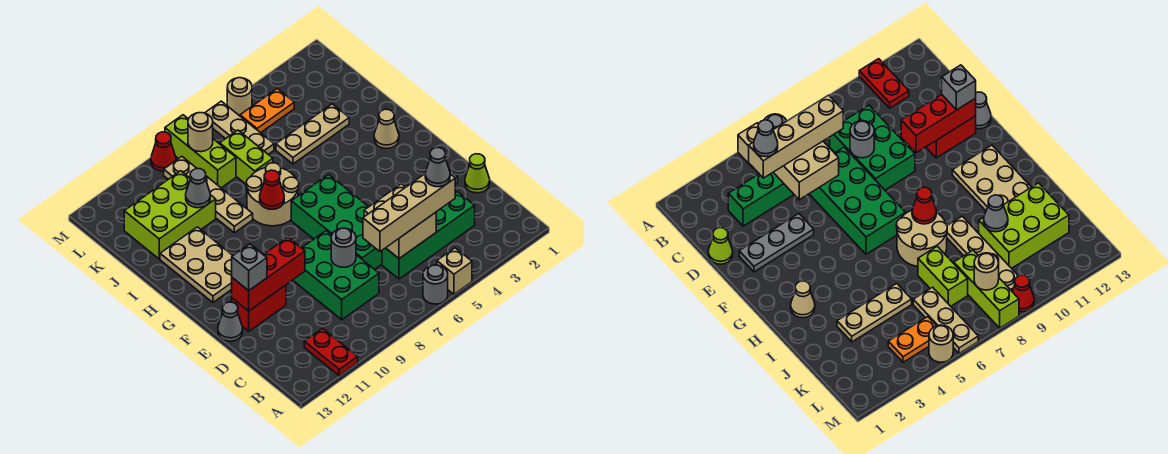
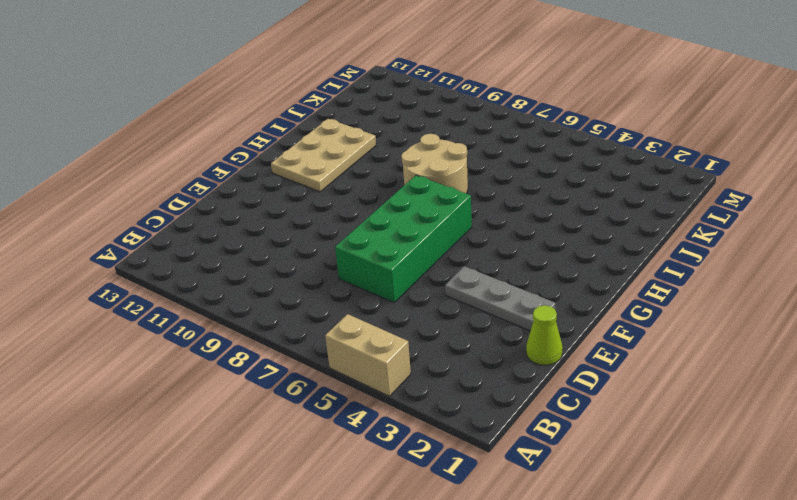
tan brick A4:A5 level 1 -> tan brick A5 level 1
none -> grey round brick A6 level 1
none -> red plate A11:B11 level 1
none -> green brick C3:C6 level 1
none -> green brick C8:E9 level 1

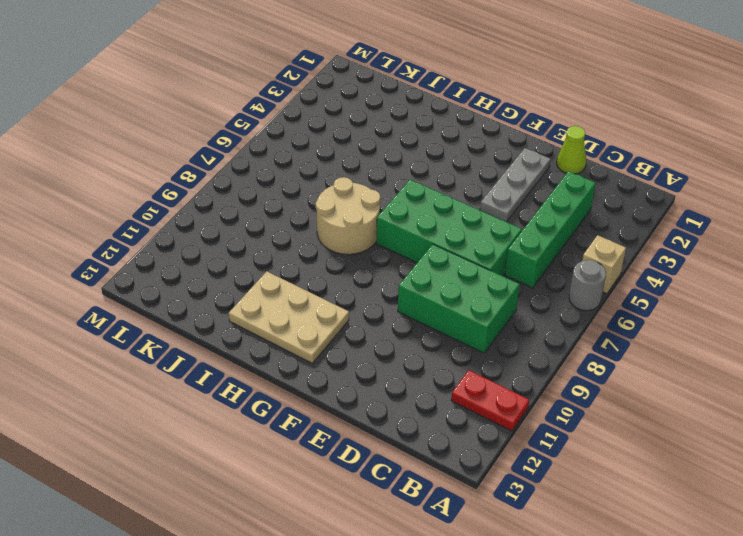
none -> red brick E11:E12 level 1
none -> grey cone E13 level 1
none -> tan cone H2 level 1
none -> tan plate I9:L9 level 1

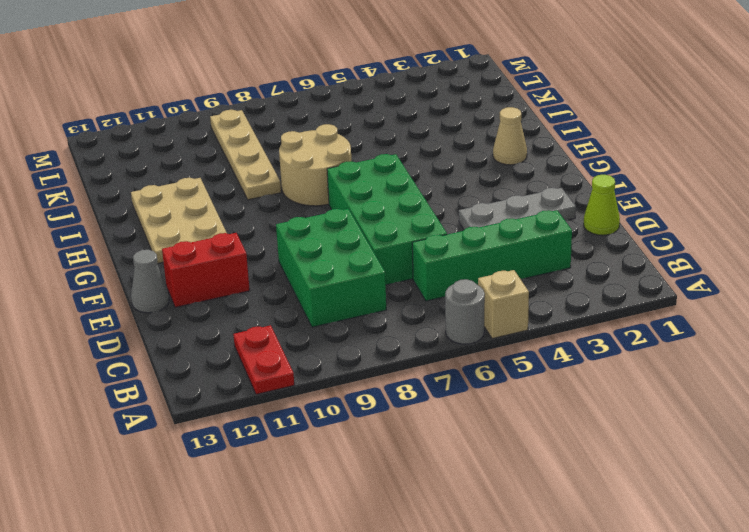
none -> tan plate J3:J5 level 1
none -> lime brick J7:K7 level 1
none -> lime brick J10:K12 level 1
none -> tan plate K6:M6 level 1

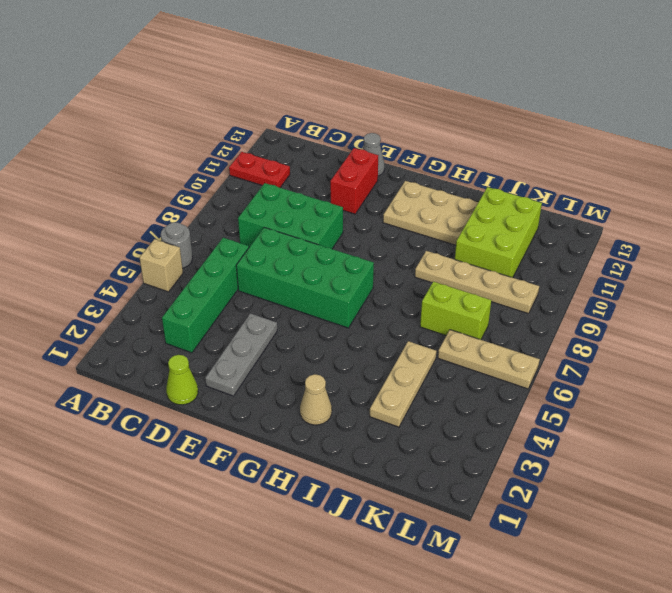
none -> tan round brick H7:I8 level 1
none -> lime brick K8:M8 level 1
none -> orange plate L4:L5 level 1
none -> tan round brick M5 level 1

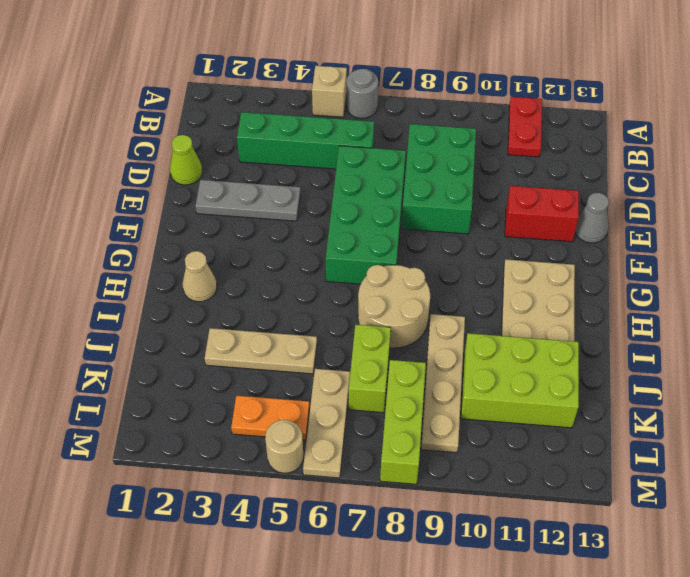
none -> red cone M9 level 1
none -> tan brick C5:D6 level 2
none -> grey round brick D8 level 2
none -> red brick E10:E12 level 2

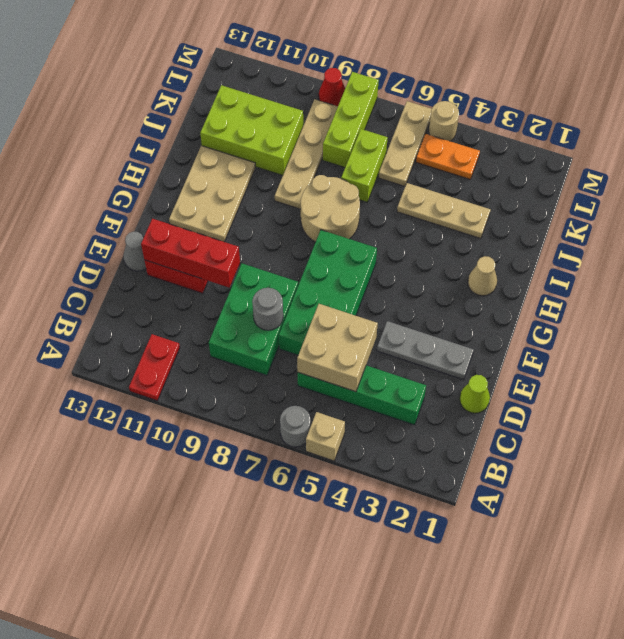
none -> red cone H8 level 2
none -> grey cone J10 level 2
none -> tan round brick L8 level 2
none -> tan brick C4:C7 level 3

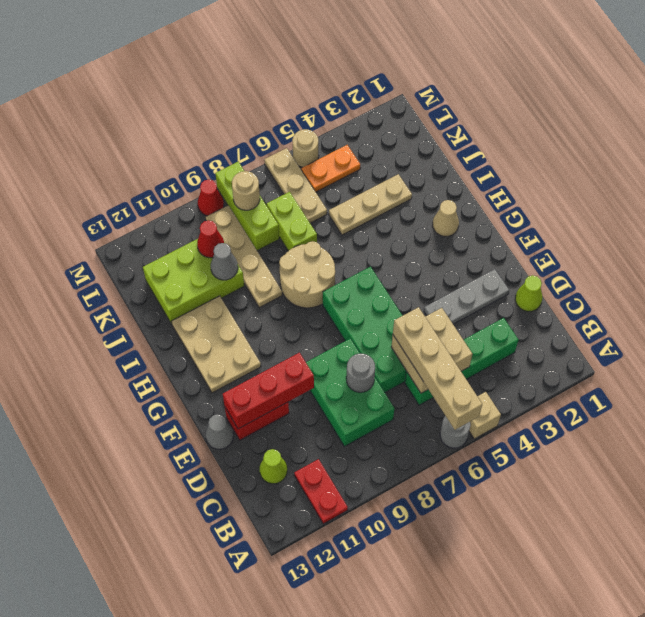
tan brick A6:D6 level 3 -> tan brick C4:C7 level 3
lime cone C12 level 1 -> none
red cone K10 level 2 -> red cone H8 level 2
none -> grey brick E12 level 3
none -> grey cone C4 level 4

